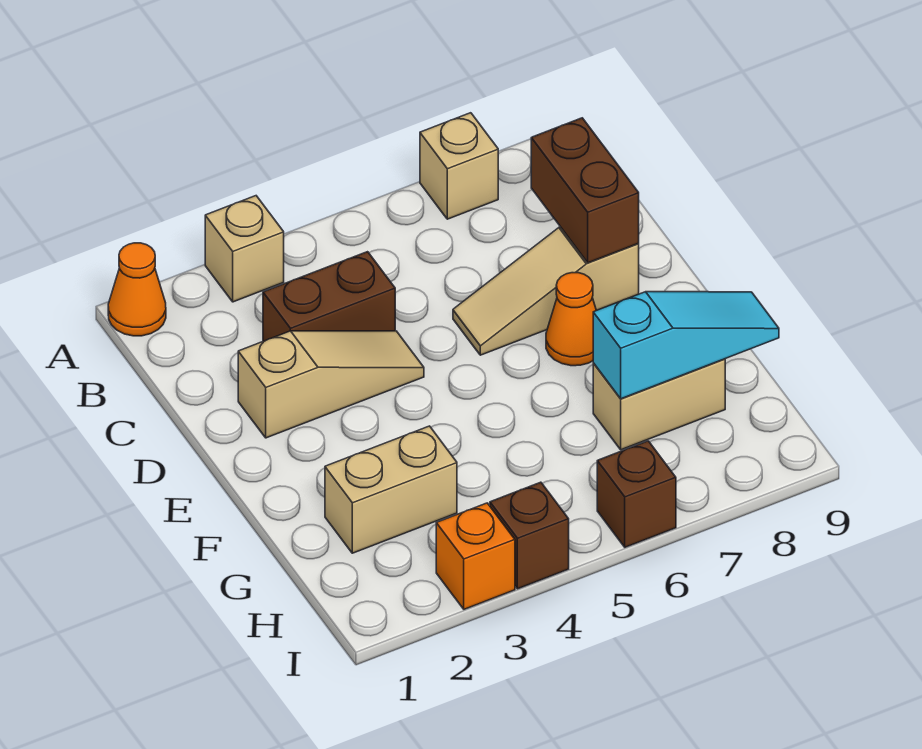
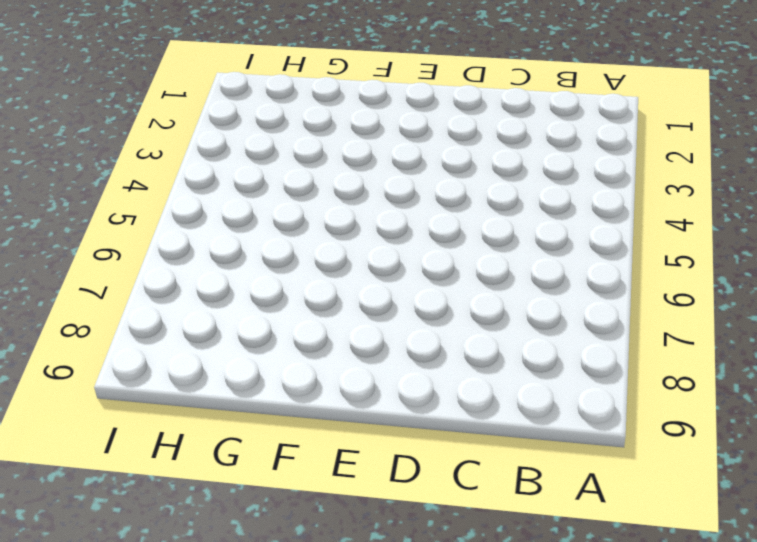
none -> orange cone A1 level 1
none -> tan brick A3 level 1
none -> tan brick A7 level 1

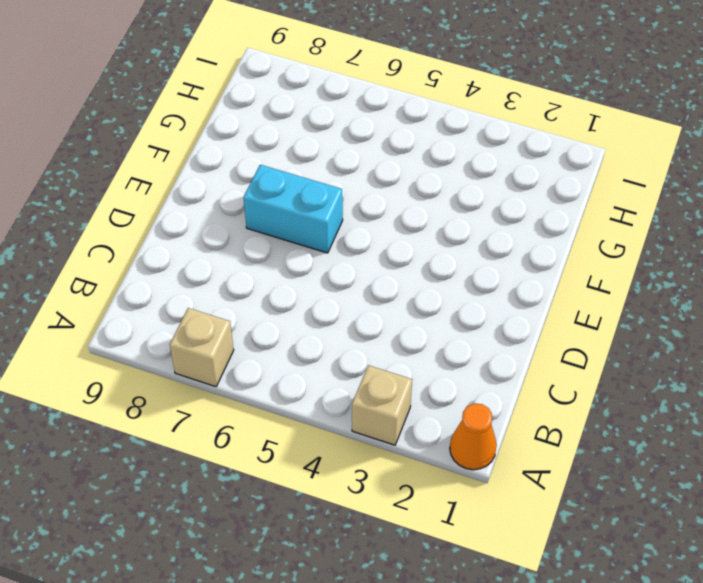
cyan brick E6:E7 level 1 -> orange cone E7 level 1
none -> brown brick C3:C4 level 1
none -> tan slope D2:D4 level 1 top 2
none -> tan slope D6:D8 level 1 top 8

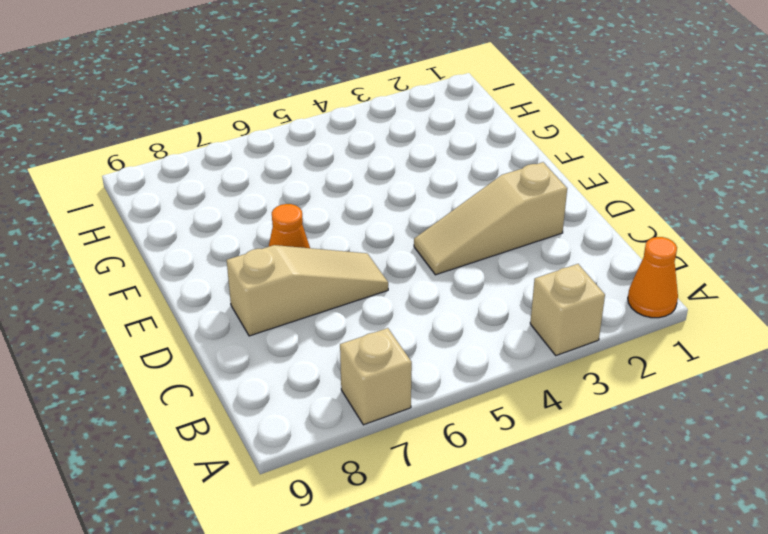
none -> brown brick C3:C4 level 1
none -> tan brick G2:G3 level 1
none -> tan brick G7:G8 level 1

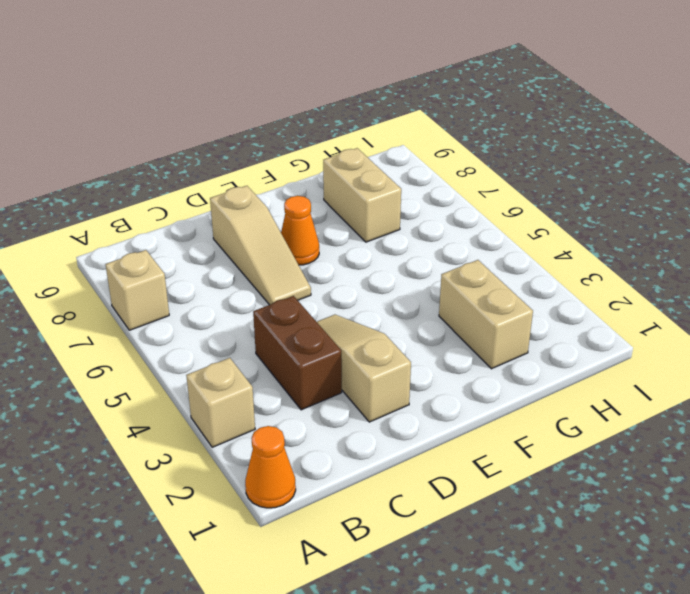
none -> orange brick I3 level 1
none -> brown brick I4 level 1
none -> brown brick I6 level 1

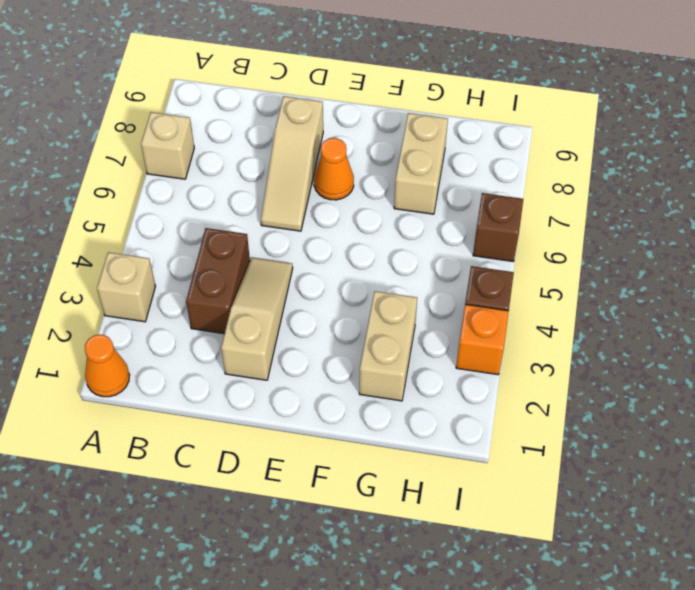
none -> brown brick C8:D8 level 2
none -> cyan slope G7:G9 level 2 top 7

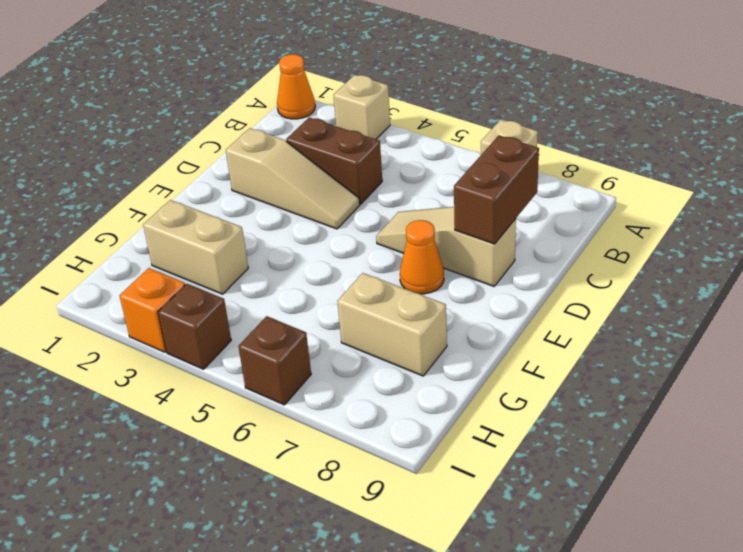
none -> cyan slope G7:G9 level 2 top 7

